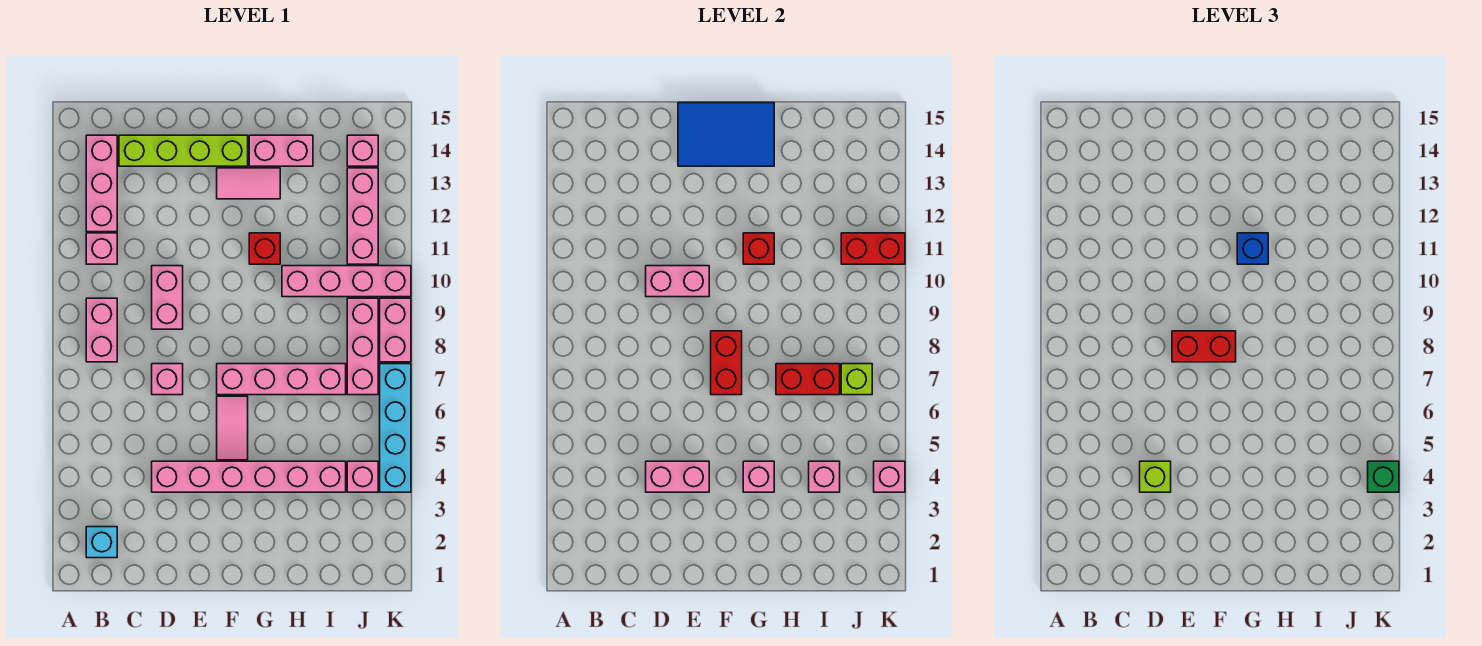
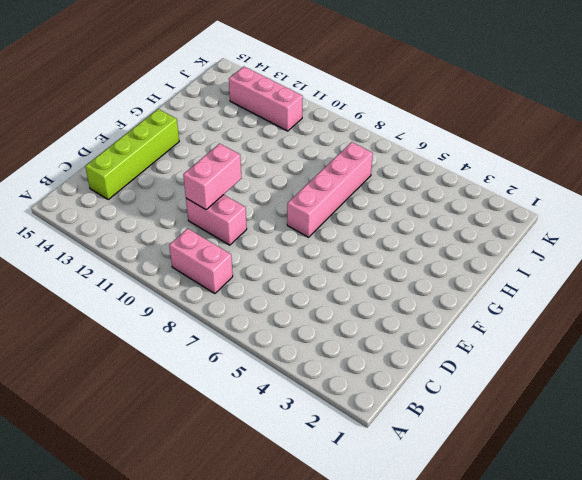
none -> cyan brick B2 level 1
none -> pink brick B11 level 1
none -> pink brick B12:B14 level 1
none -> pink brick D4:I4 level 1

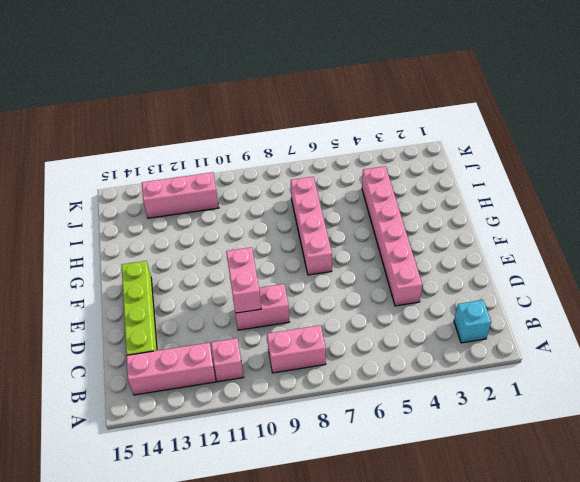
none -> pink brick D7 level 1
none -> pink tile F5:F6 level 1
none -> pink tile F13:G13 level 1
none -> red brick G11 level 1

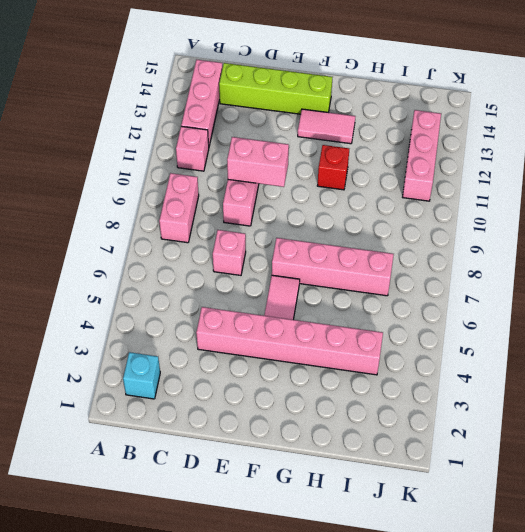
none -> pink brick G14:H14 level 1
none -> pink brick H10:K10 level 1
none -> pink brick J4 level 1
none -> pink brick J7:J9 level 1

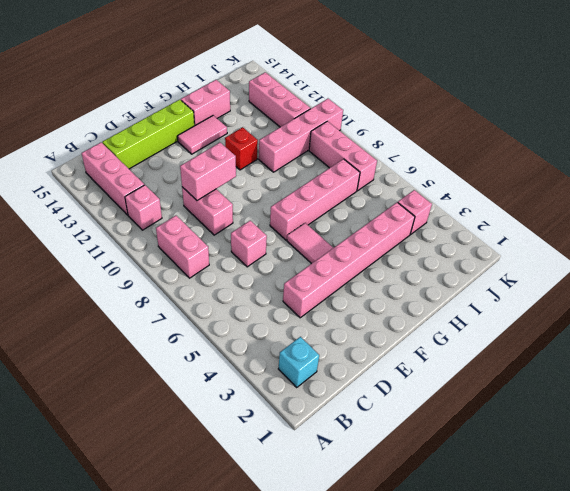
none -> pink brick J14 level 1
none -> cyan brick K4:K7 level 1
none -> pink brick K8:K9 level 1
none -> pink brick D4:E4 level 2

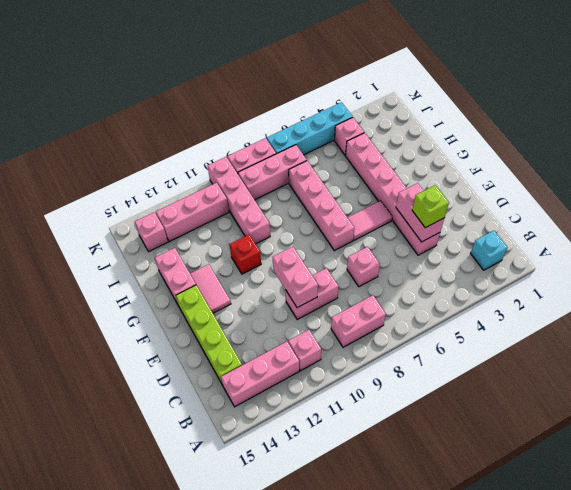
none -> blue tile E14:G15 level 2
none -> red brick F7:F8 level 2
none -> pink brick G4 level 2
none -> red brick G11 level 2

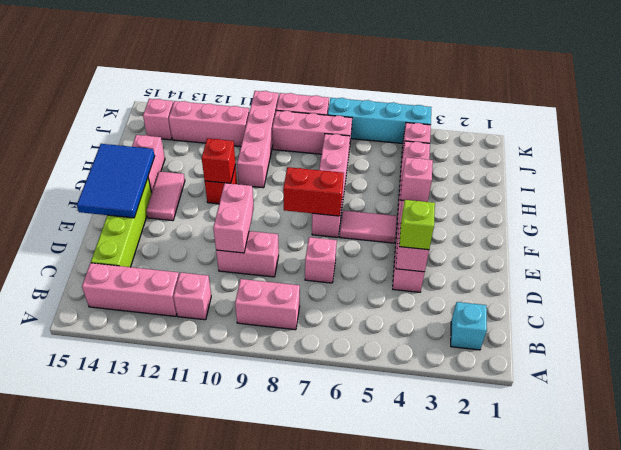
none -> red brick H7:I7 level 2
none -> pink brick I4 level 2
none -> lime brick J7 level 2
none -> red brick J11:K11 level 2

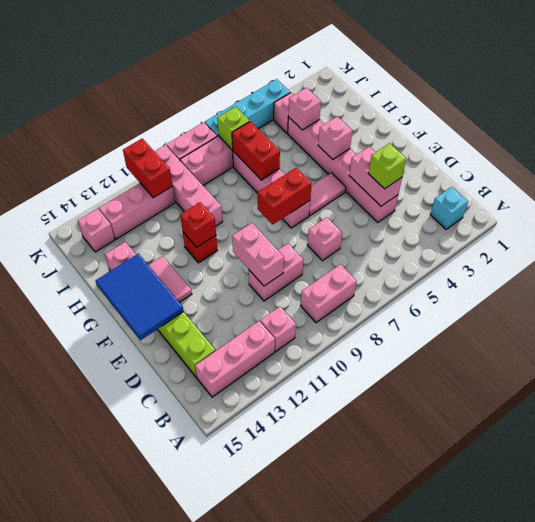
none -> pink brick K4 level 2
none -> red brick E8:F8 level 3
none -> blue brick G11 level 3
none -> green brick K4 level 3

